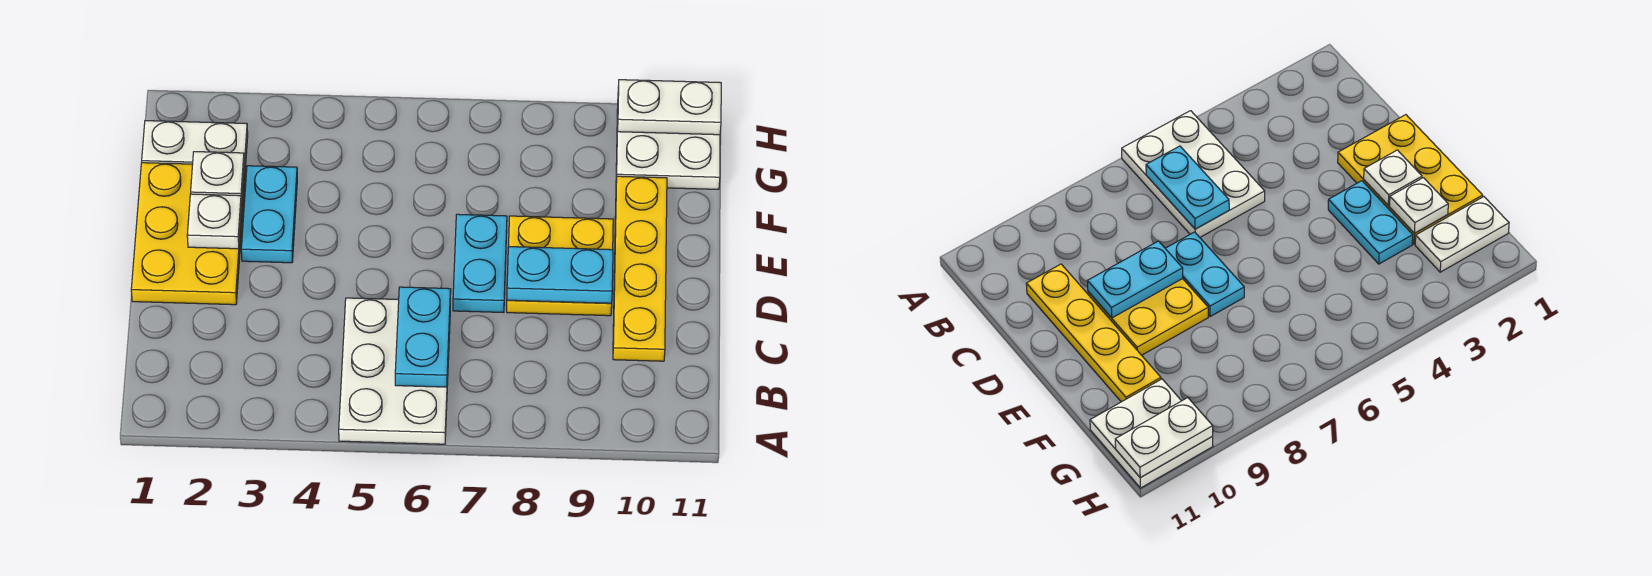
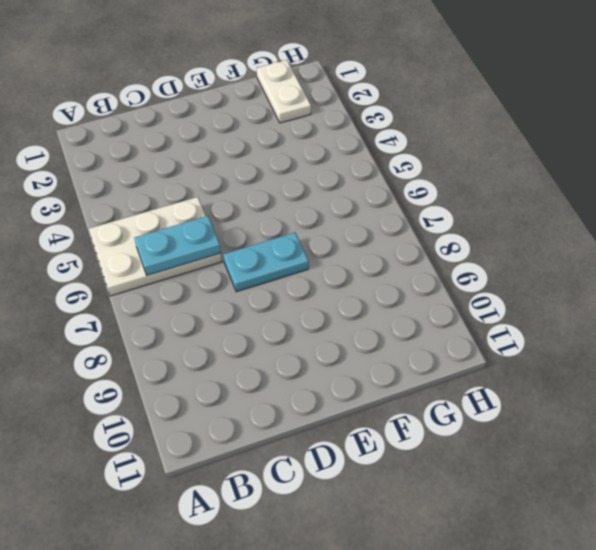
none -> yellow plate C10:F10 level 1
none -> yellow plate D1:F2 level 1
none -> yellow plate D8:E9 level 1

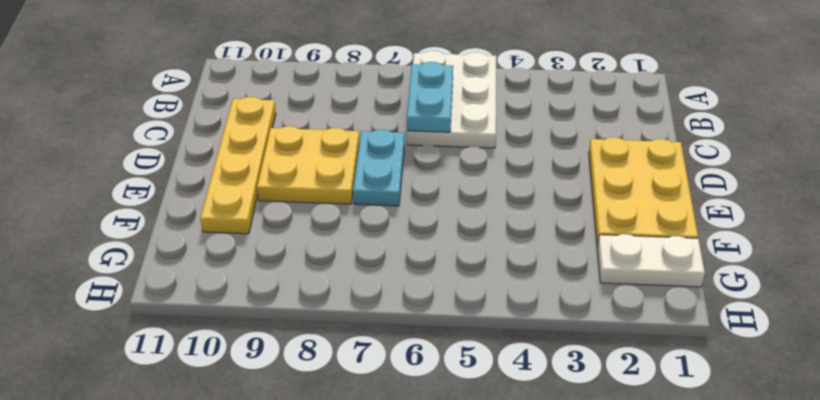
none -> cyan plate E3:F3 level 1
none -> white plate G10:H11 level 1
none -> cyan plate D8:D9 level 2

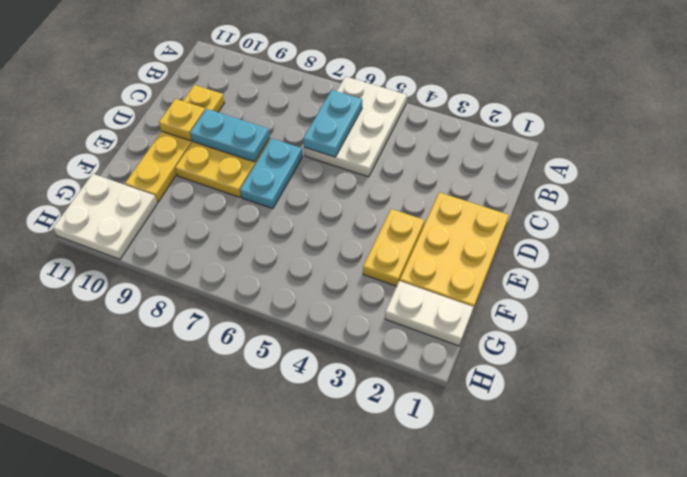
yellow plate D10 level 2 -> none
yellow plate E3:F3 level 1 -> cyan plate E3:F3 level 1
none -> white plate E2 level 2
none -> white plate F2 level 2
none -> white plate H10:H11 level 2

